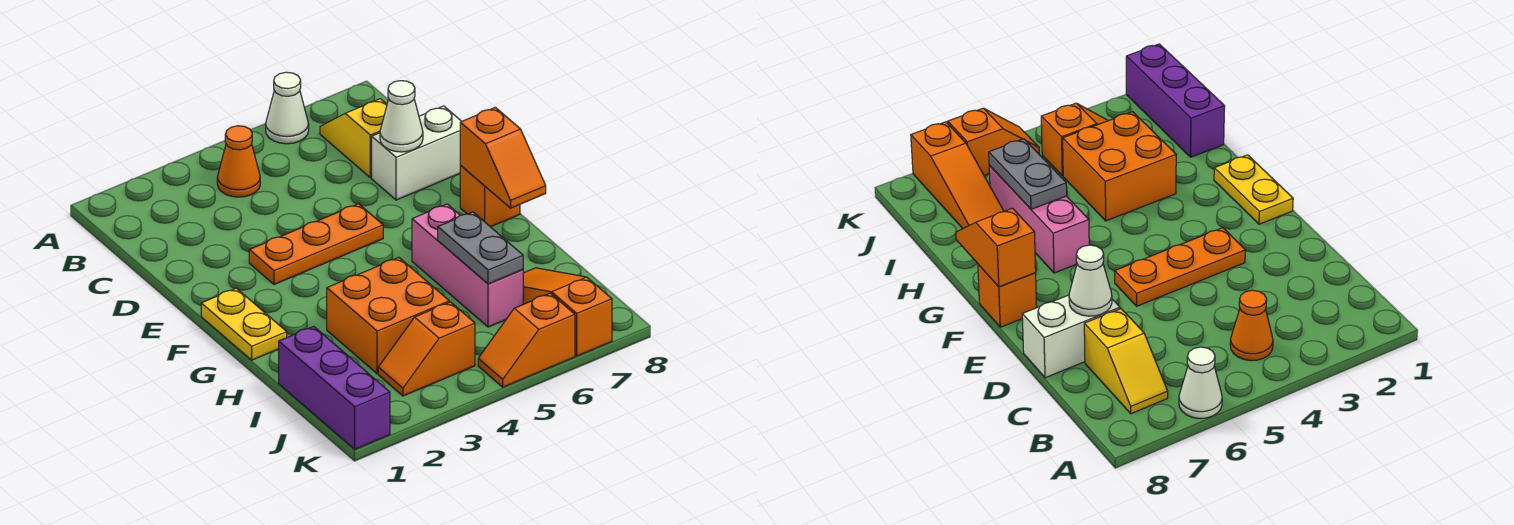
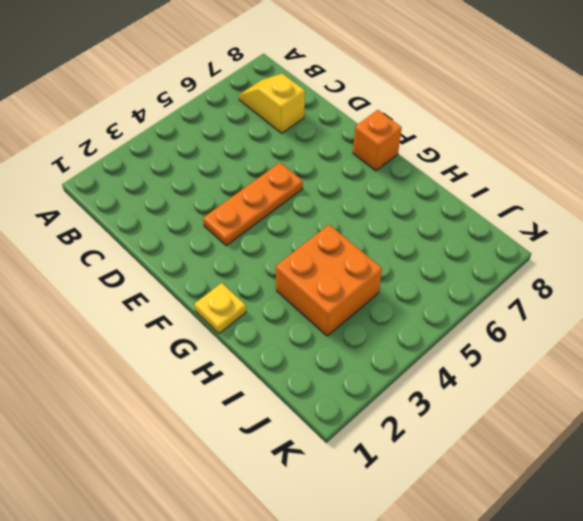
yellow plate G1 level 1 -> yellow plate F1:G1 level 1
none -> white cone A6 level 1
none -> orange cone B4 level 1
none -> white brick D7:D8 level 1

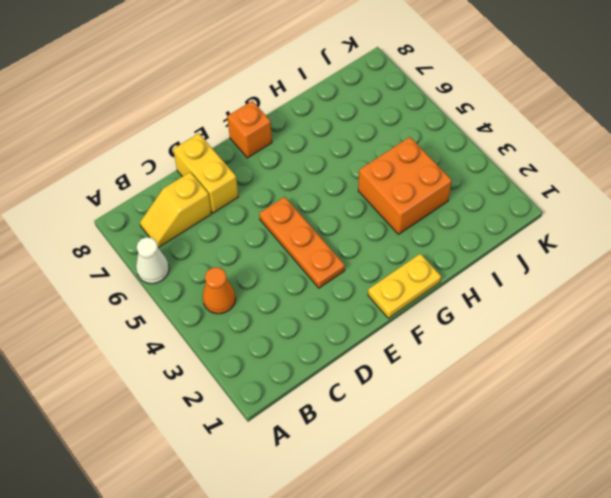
yellow brick D7:D8 level 1 -> white brick D7:D8 level 1
none -> pink brick G6:I6 level 1
none -> purple brick I1:K1 level 1
none -> orange slope I7:K7 level 1 top K

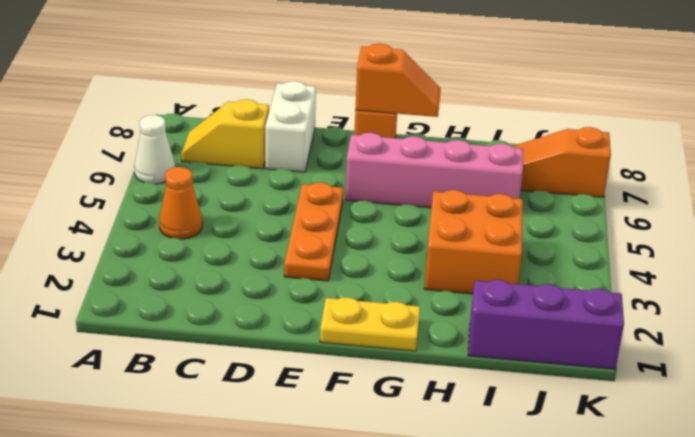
pink brick F6:I6 level 1 -> pink brick G6:I6 level 1
none -> orange slope J3:J4 level 1 top 4
none -> orange slope K5:K6 level 1 top 6
none -> white cone D7 level 2

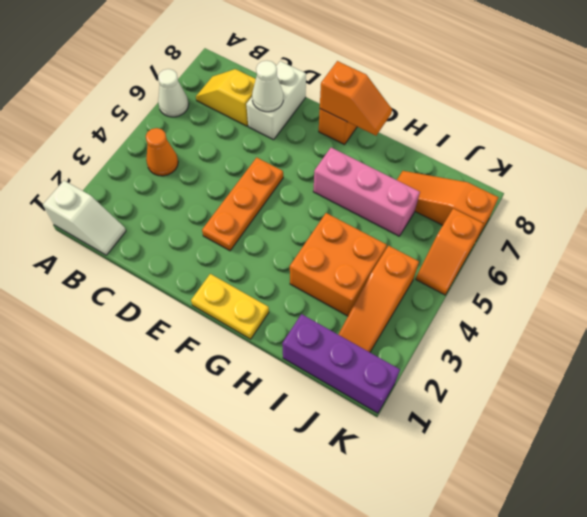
white slope A1:B1 level 1 top A -> none
orange slope J2:J4 level 1 top 4 -> orange slope J3:J4 level 1 top 4
none -> grey plate H6:I6 level 2

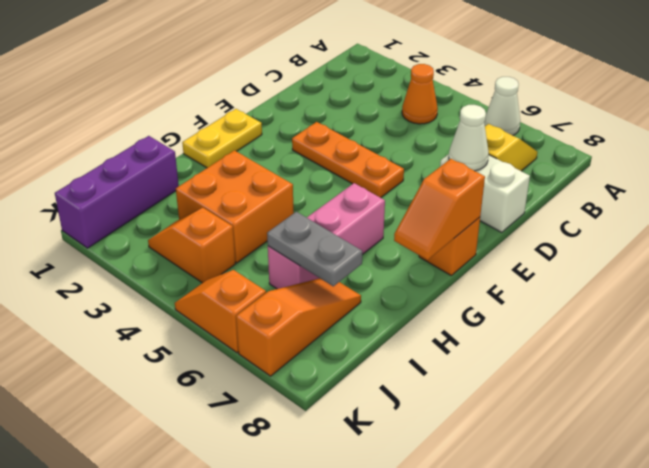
grey plate I6:I7 level 2 -> grey plate H6:I6 level 2

